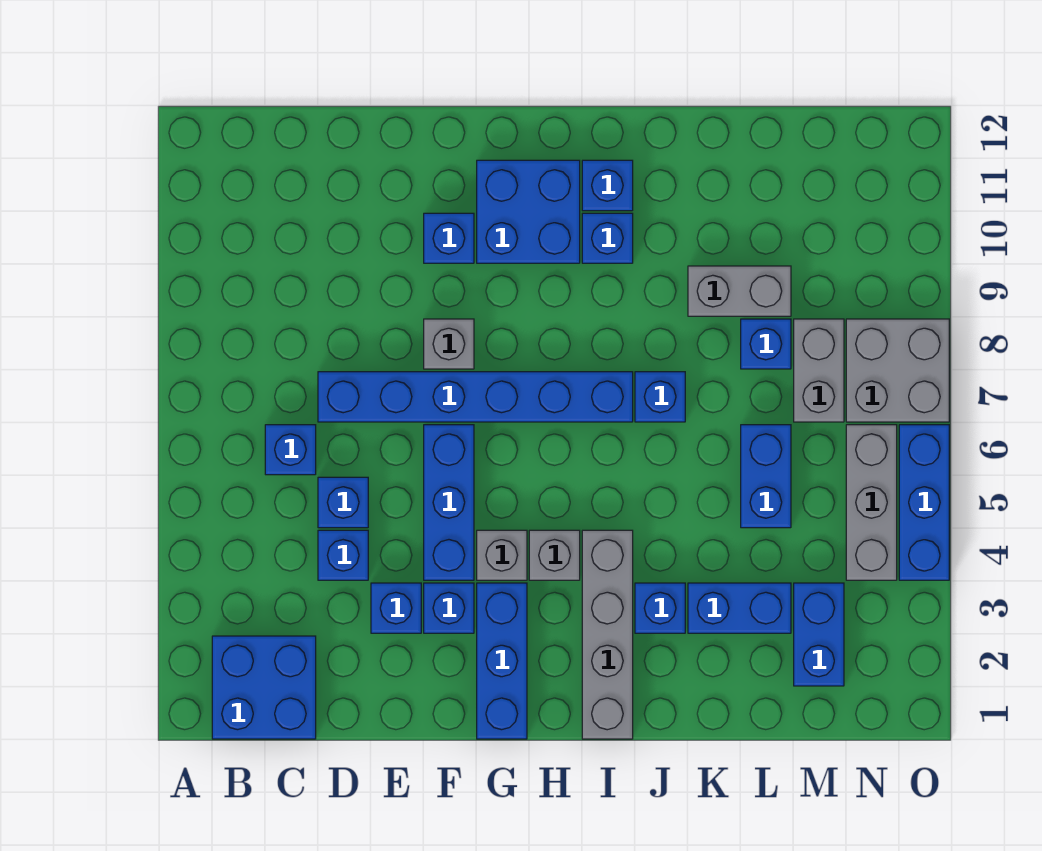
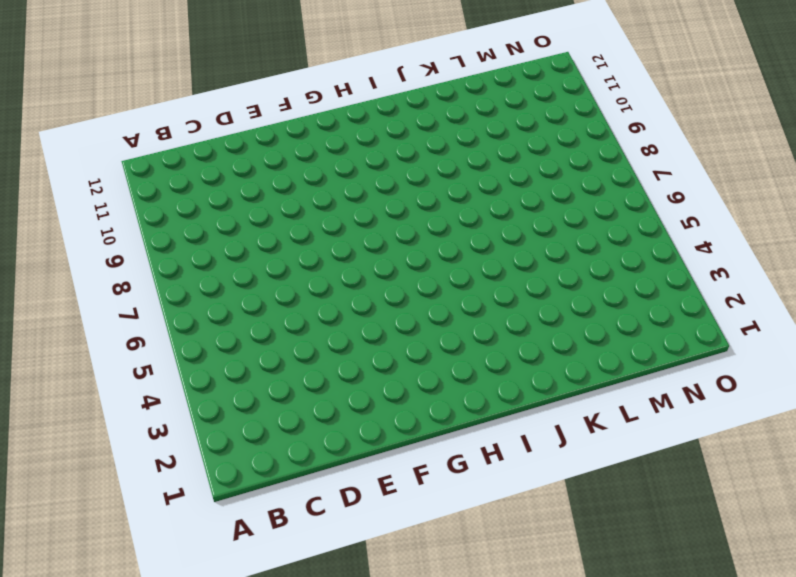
none -> blue brick B1:C2 level 1
none -> blue brick C6 level 1
none -> blue brick D4 level 1

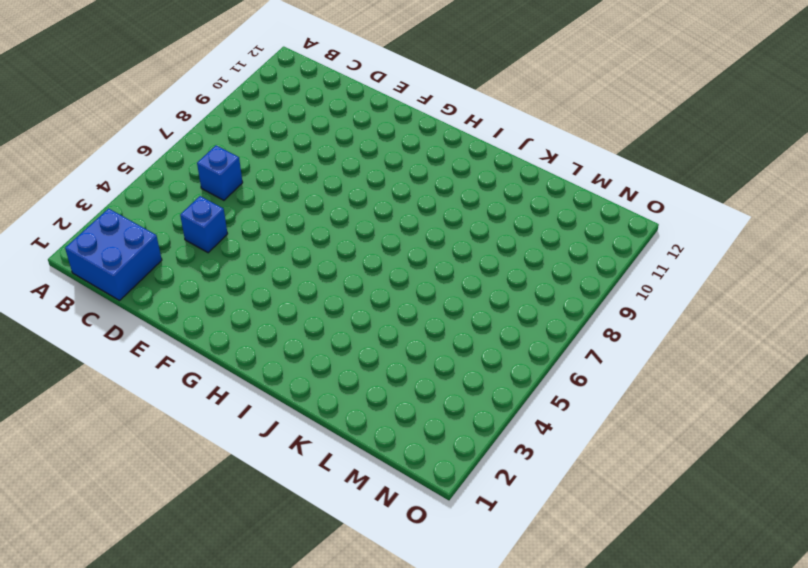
none -> blue brick D5 level 1
none -> blue brick D7:I7 level 1
none -> blue brick E3 level 1

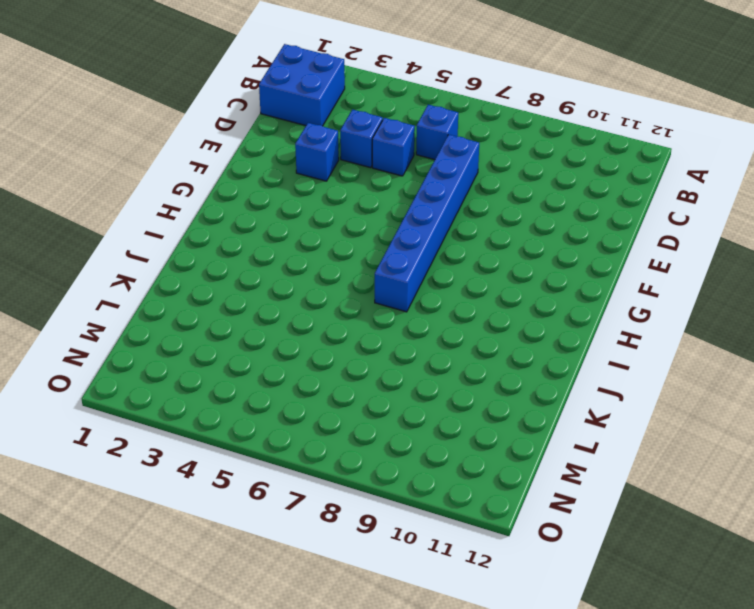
none -> blue brick F3 level 1
none -> blue brick F4:F6 level 1
none -> grey brick F8 level 1

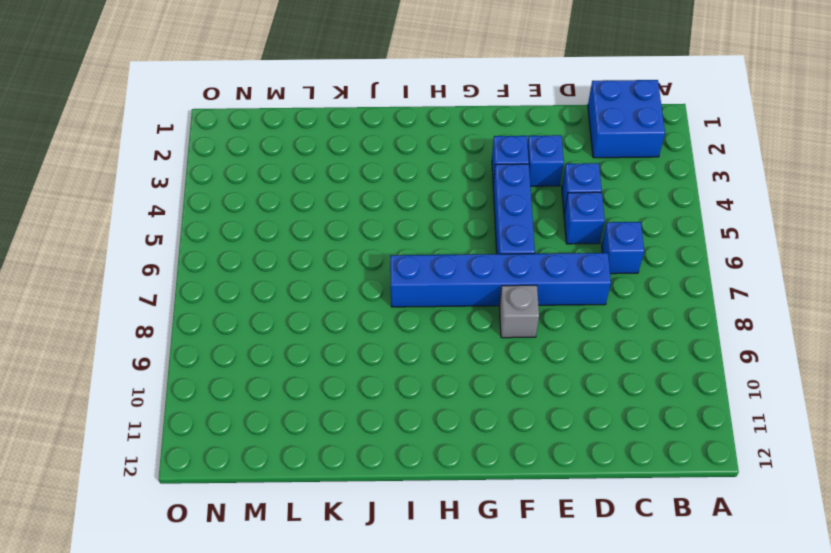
none -> blue brick F10 level 1
none -> blue brick G1:G3 level 1
none -> grey brick G4 level 1

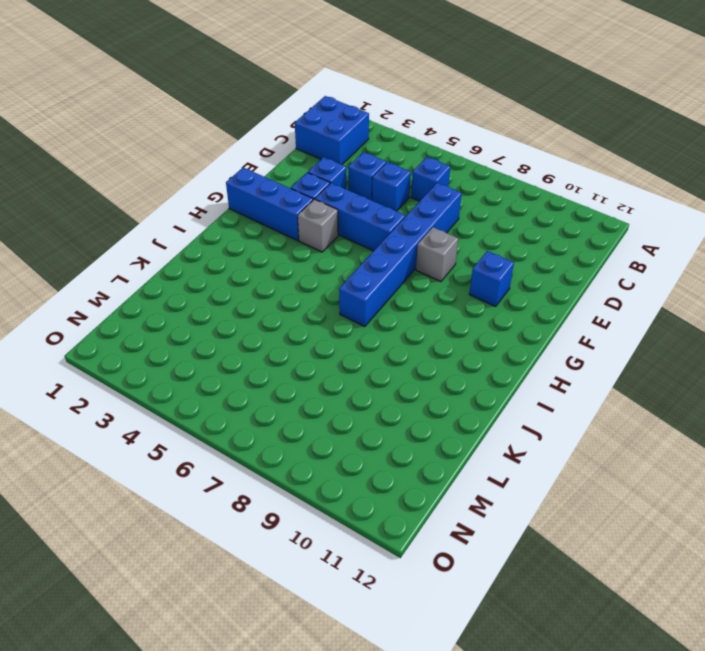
none -> blue brick G10:H11 level 1
none -> grey brick H4 level 1
none -> grey brick I1:I4 level 1

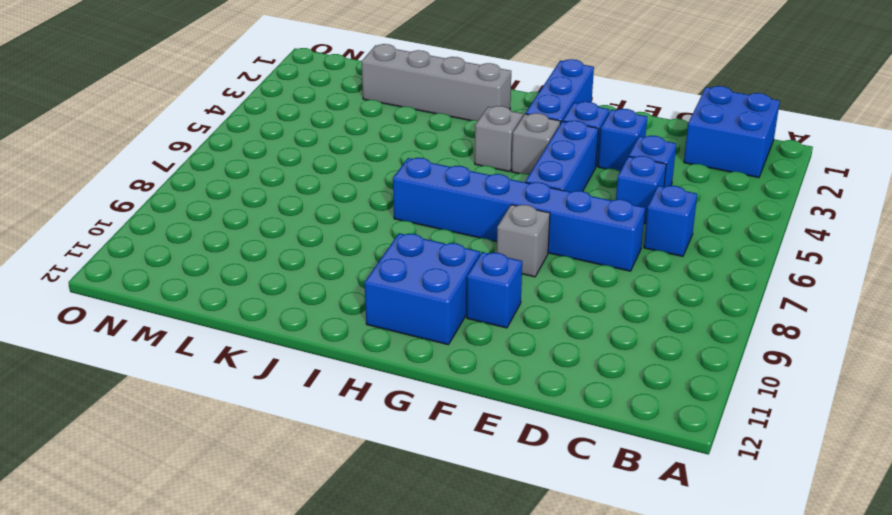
grey brick I2:L2 level 1 -> grey brick I1:I4 level 1
none -> blue brick I10 level 1
none -> blue brick I11 level 1
none -> blue brick J3 level 1

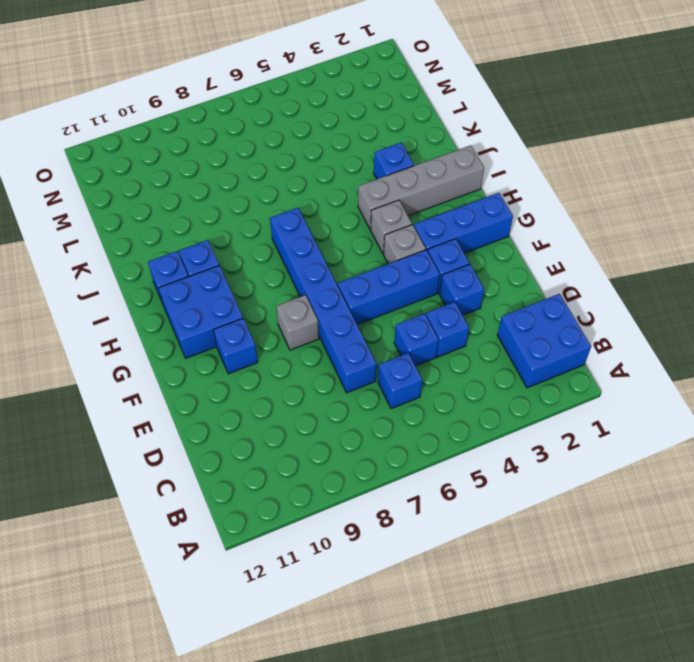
none -> blue brick J7 level 1
none -> blue brick K3:L3 level 1
none -> grey brick K9:L9 level 1

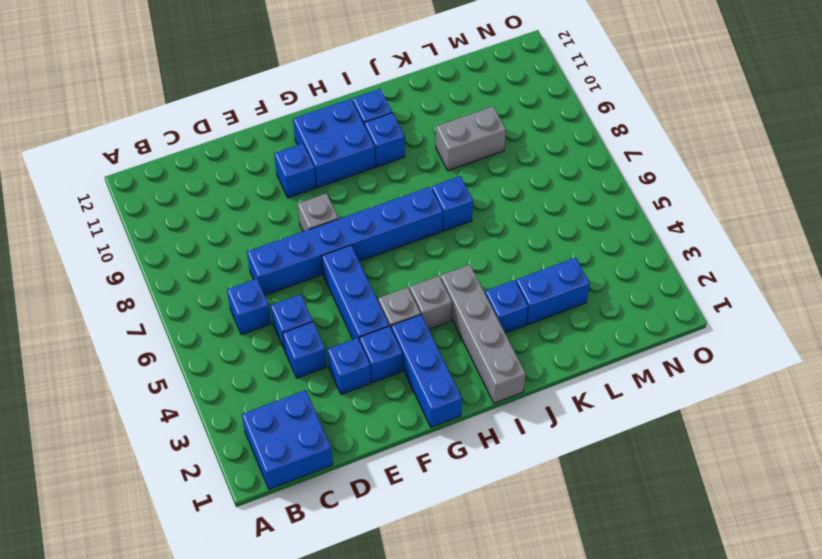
none -> blue brick L5:L6 level 1
none -> blue brick L8 level 1
none -> blue brick M2:M3 level 1

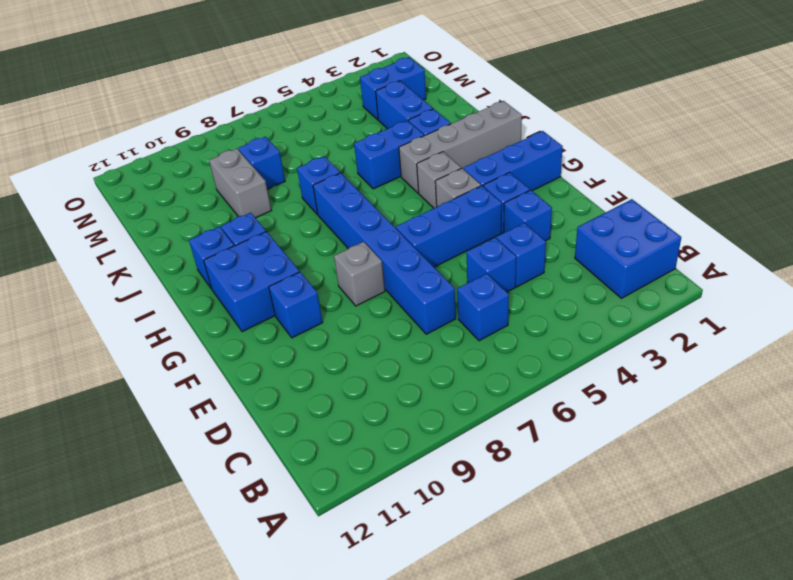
blue brick J4:J5 level 1 -> blue brick L5:L6 level 1
none -> grey brick M7:M8 level 1
none -> grey brick N4:N6 level 1
none -> grey brick N7:O8 level 1

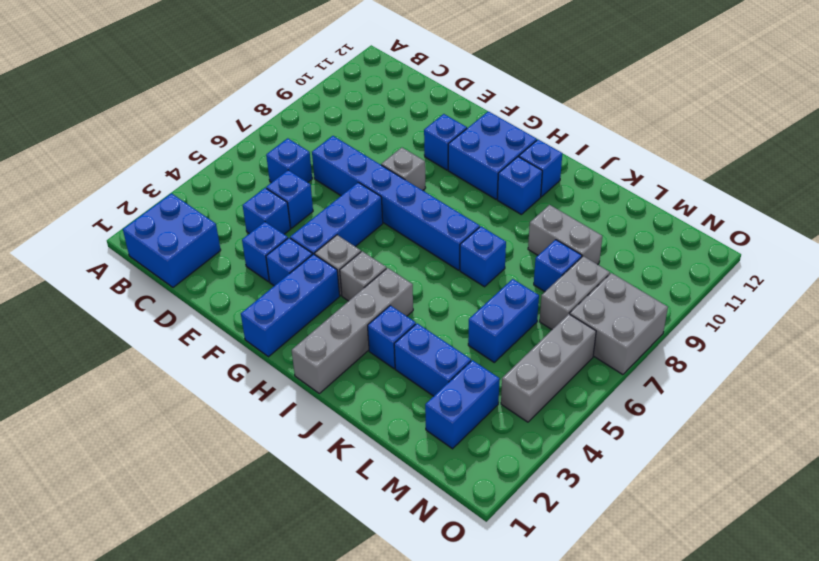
none -> blue brick O4:O6 level 1

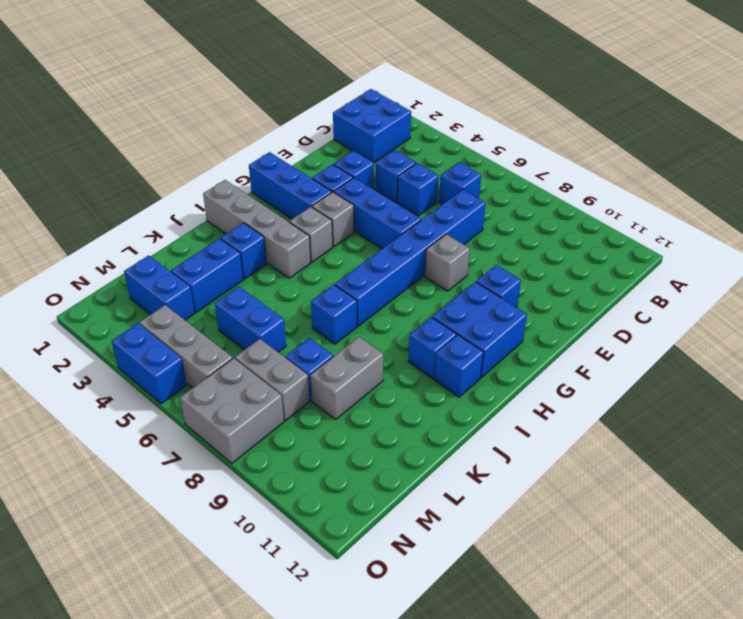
blue brick O4:O5 level 1 -> blue brick O4:O6 level 1

